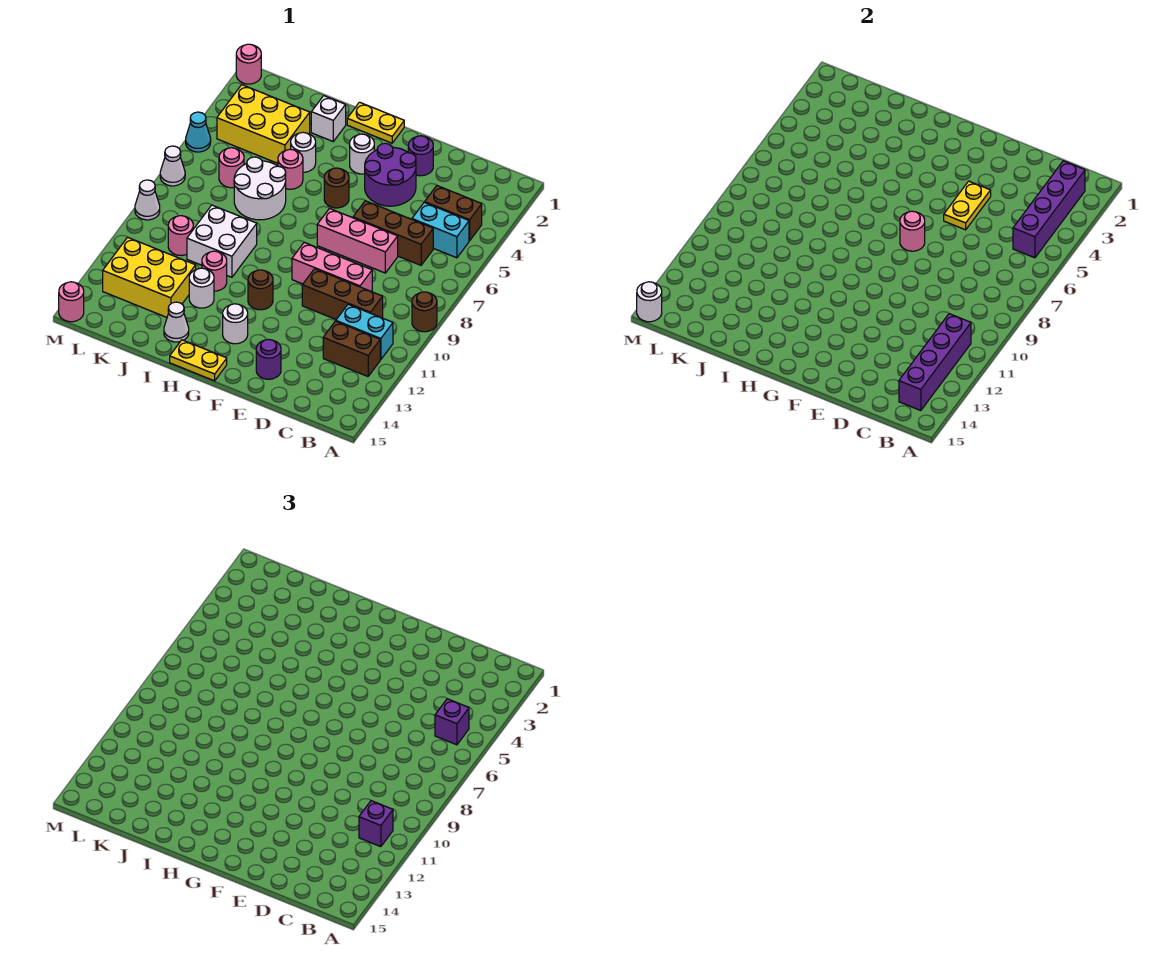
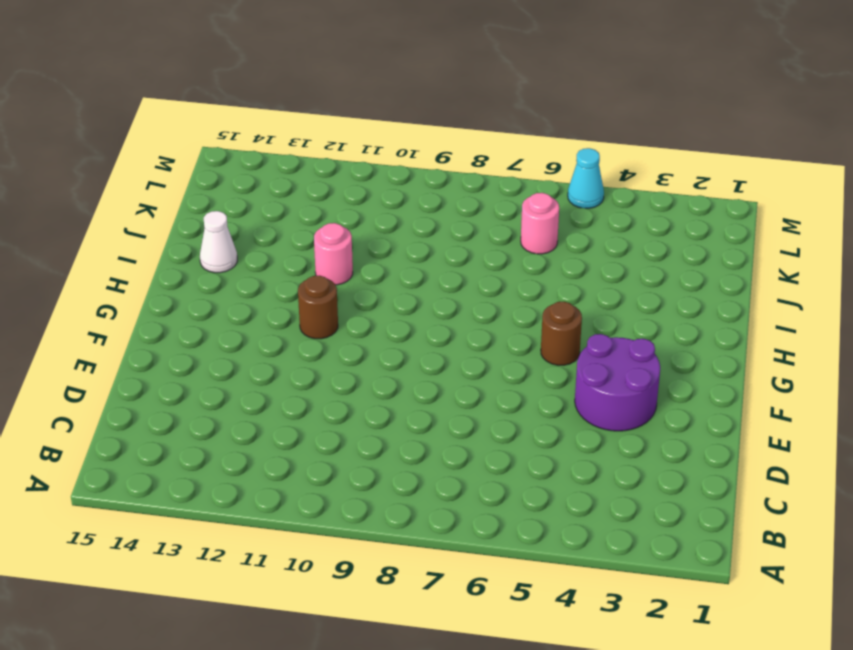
none -> brown round brick A9 level 1
none -> brown brick B4:C4 level 1
none -> cyan brick B5:C5 level 1
none -> cyan brick B11:C11 level 1

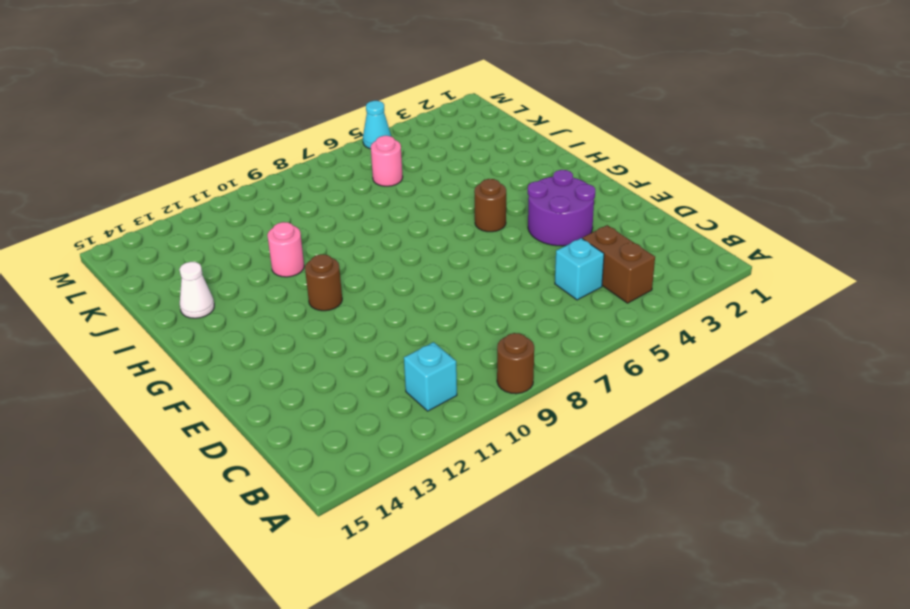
cyan brick B11 level 1 -> cyan brick B11:C11 level 1
cyan brick C5 level 1 -> cyan brick B5:C5 level 1
none -> brown brick B12:C12 level 1
none -> brown brick C6:E6 level 1
none -> brown brick C10:E10 level 1
none -> pink brick D7:F7 level 1

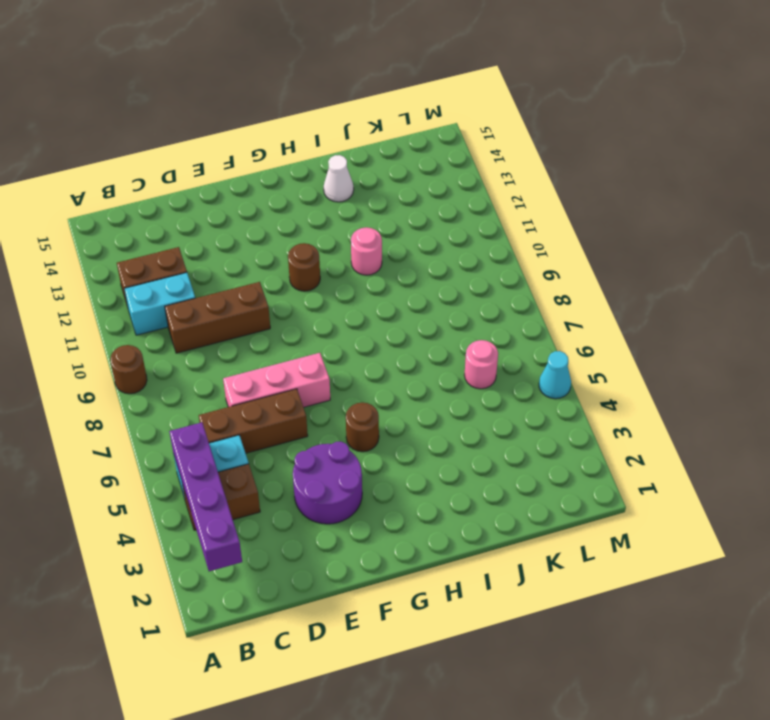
none -> pink brick D9:F9 level 1
none -> purple round brick E2 level 1
none -> purple round brick E14 level 1
none -> yellow plate G1:H1 level 1

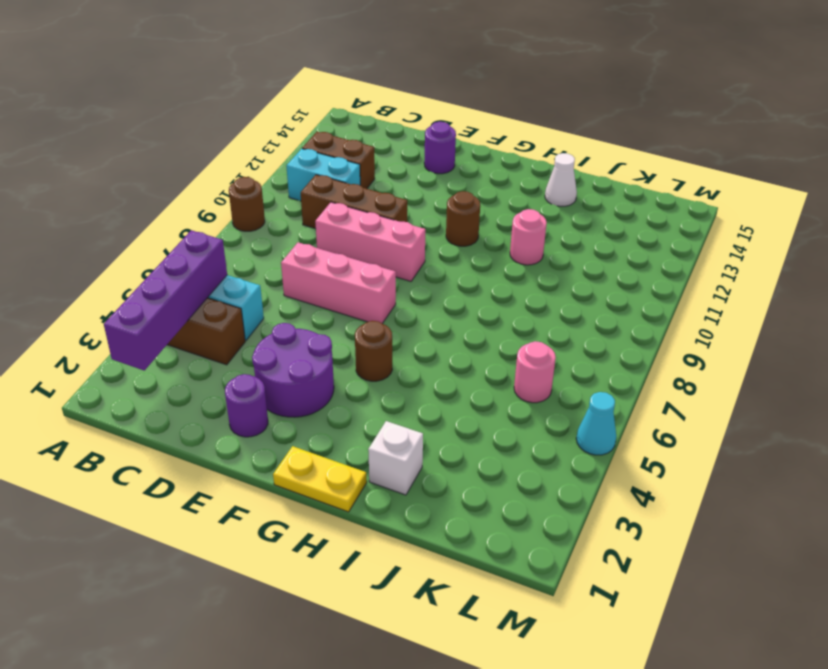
none -> brown brick C6:E6 level 1
none -> white round brick G3 level 1
none -> white round brick G13 level 1
none -> yellow plate G15:H15 level 1

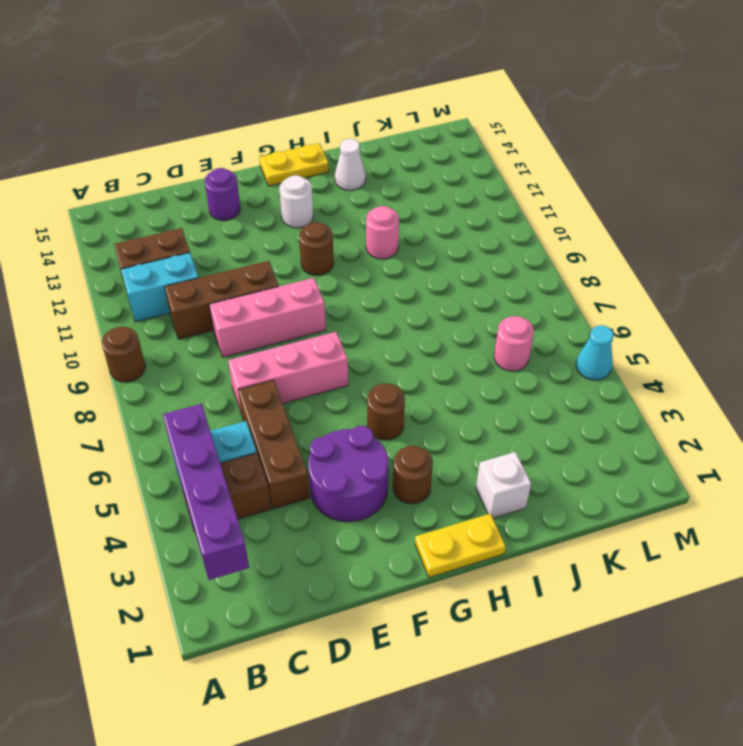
brown brick D4:D6 level 1 -> brown brick C6:E6 level 1
brown round brick G3 level 1 -> white round brick G3 level 1
none -> purple round brick E2 level 1
none -> white round brick I4 level 1
none -> pink round brick I5 level 1
none -> white round brick I6:J7 level 1

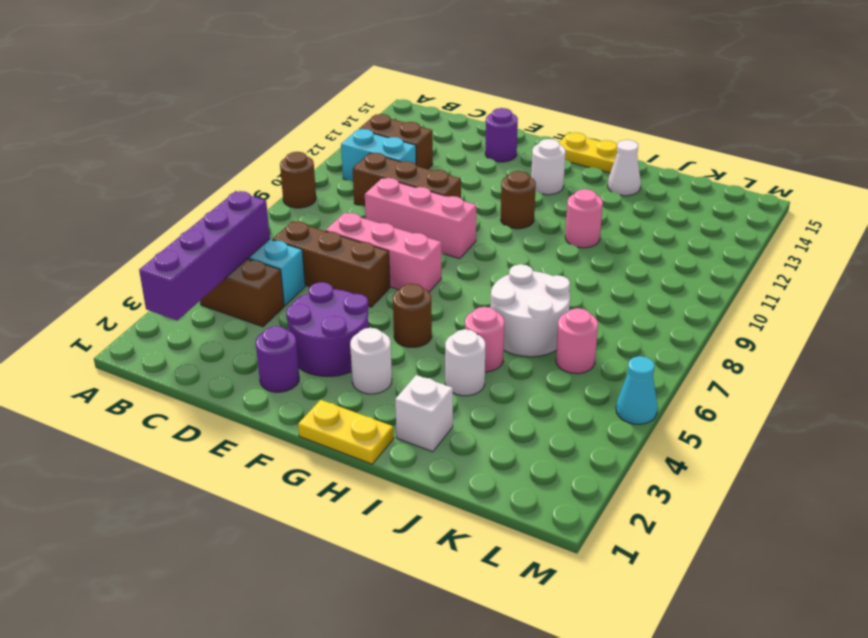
none -> white brick I9:J10 level 1
none -> white round brick I12 level 1
none -> yellow brick J3:L4 level 1
none -> yellow brick J12:L13 level 1

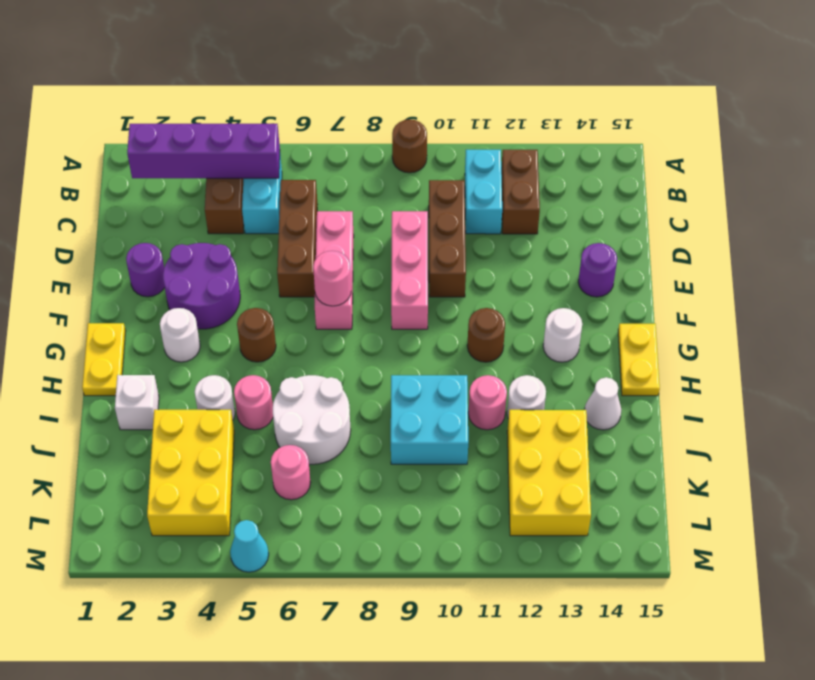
cyan brick I9:J10 level 1 -> white brick I9:J10 level 1
none -> pink round brick K10 level 1
none -> pink round brick M1 level 1
none -> white cone M7 level 1
none -> white cone M9 level 1

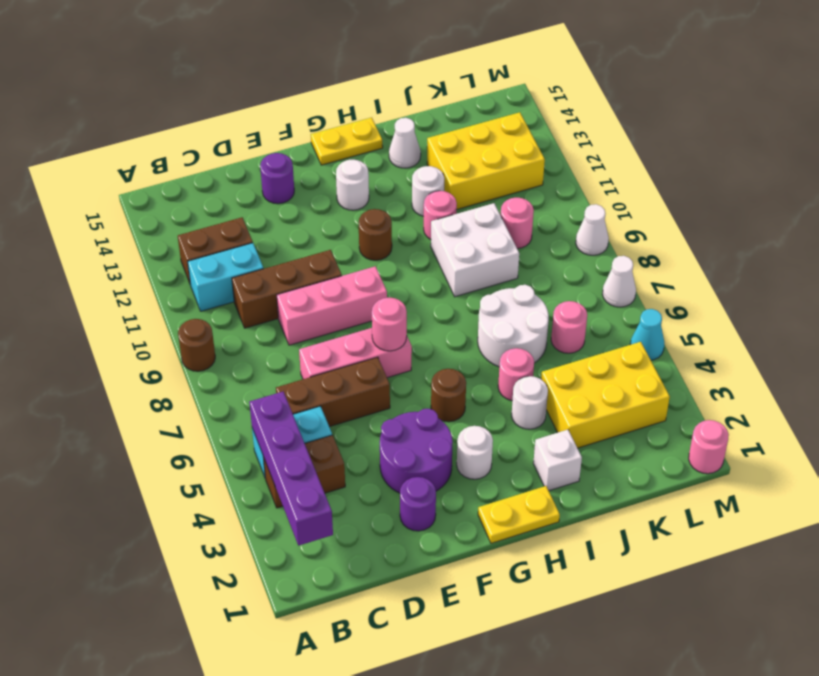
none -> pink round brick M15 level 1
none -> purple brick B11:B14 level 2
none -> yellow plate E4:E5 level 2
none -> white round brick M15 level 2

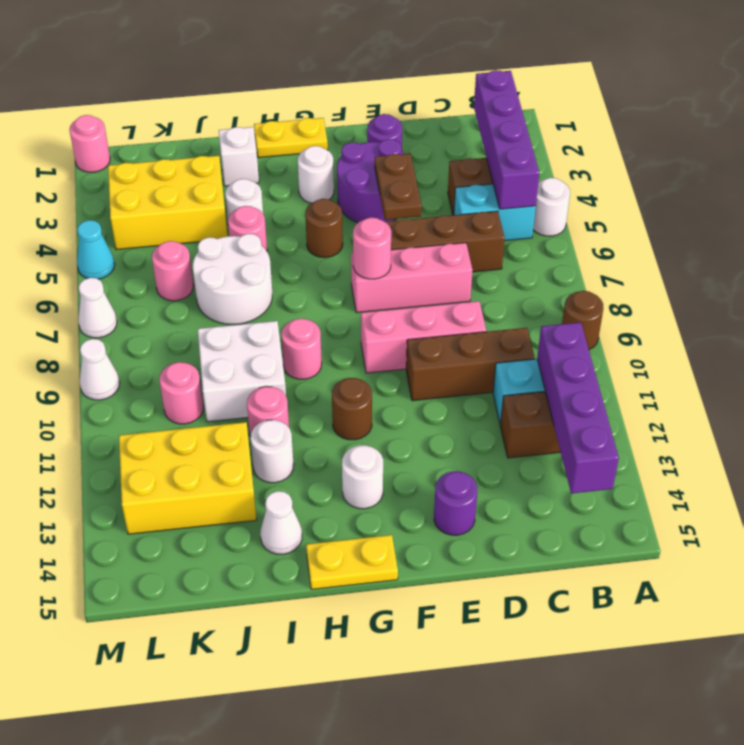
white round brick A5 level 1 -> white round brick M15 level 2
brown plate E4:E5 level 2 -> yellow plate E4:E5 level 2
pink round brick H9 level 1 -> pink round brick M15 level 1
none -> purple brick B5 level 3
none -> purple brick B11 level 3

